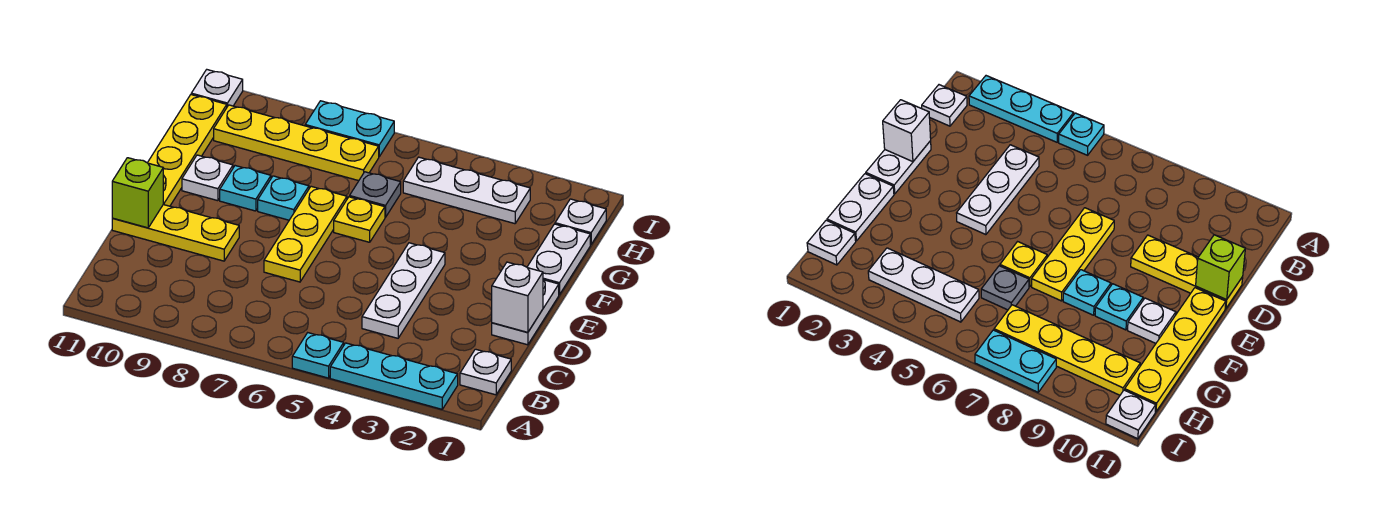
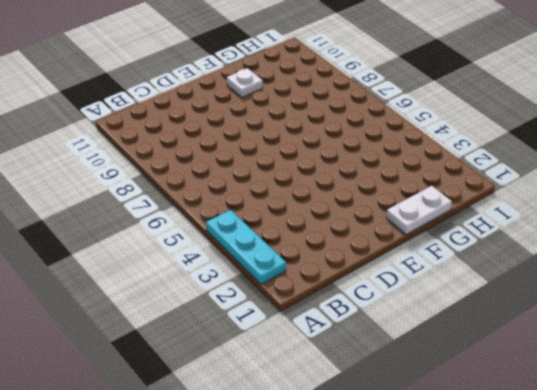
none -> cyan plate A5 level 1
none -> white plate B1 level 1
none -> white plate C4:E4 level 1

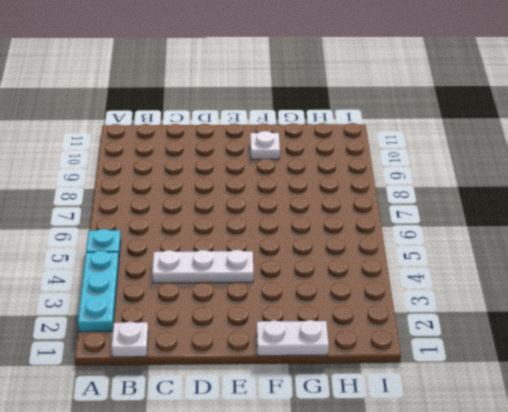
none -> white plate D1:E1 level 1
none -> yellow plate D7:F7 level 1
none -> yellow plate D9:D11 level 1

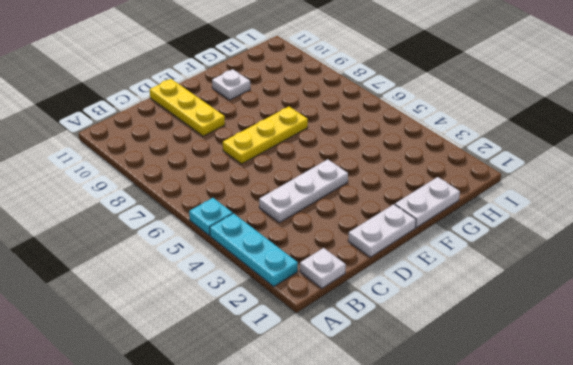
none -> yellow plate E11:H11 level 1
none -> yellow plate F6 level 1
none -> cyan plate F8 level 1

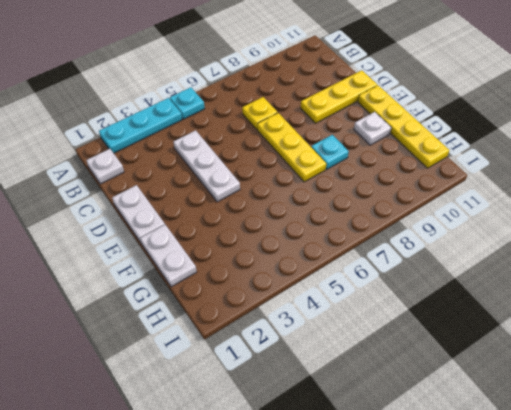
yellow plate C7 level 1 -> yellow plate F6 level 1
none -> cyan plate F9 level 1
none -> grey plate G6 level 1
none -> white plate H1 level 1

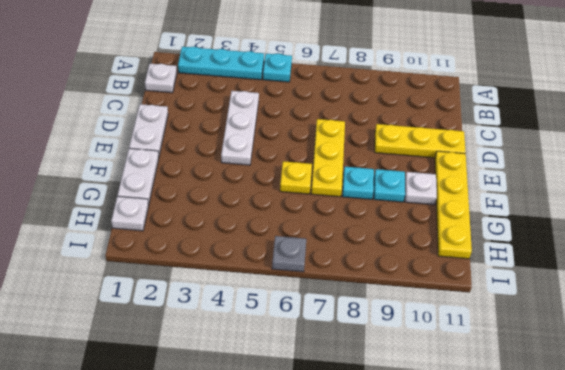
grey plate I6 level 1 -> grey plate G6 level 1
none -> white plate H3:H5 level 1
none -> yellow plate H7:H10 level 1
none -> cyan plate I7:I8 level 1

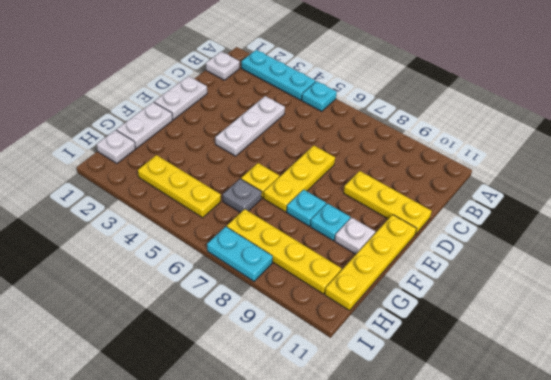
yellow plate H3:H5 level 1 -> white plate H3:H5 level 1
none -> white plate I11 level 1
none -> white brick D1 level 2
none -> lime brick D11 level 2

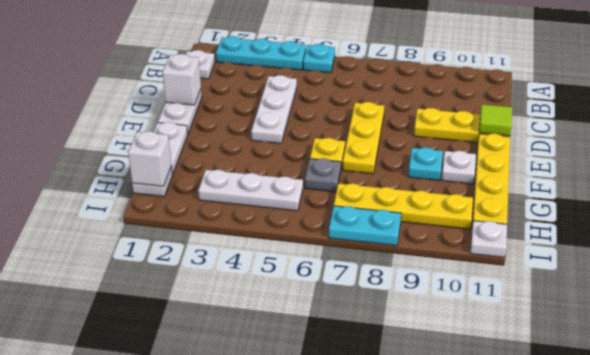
lime tile D11 level 2 -> lime brick D11 level 2
white brick H1 level 2 -> none
none -> cyan plate F8 level 1

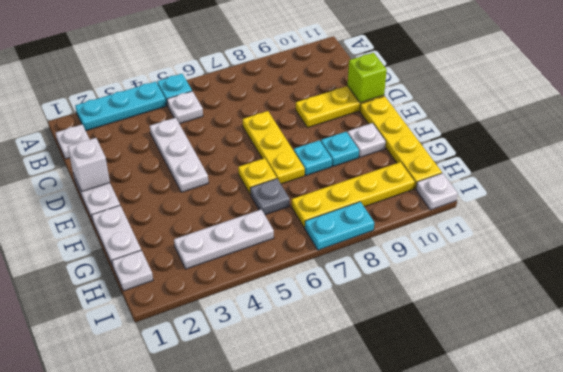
white plate B5 level 1 -> none

